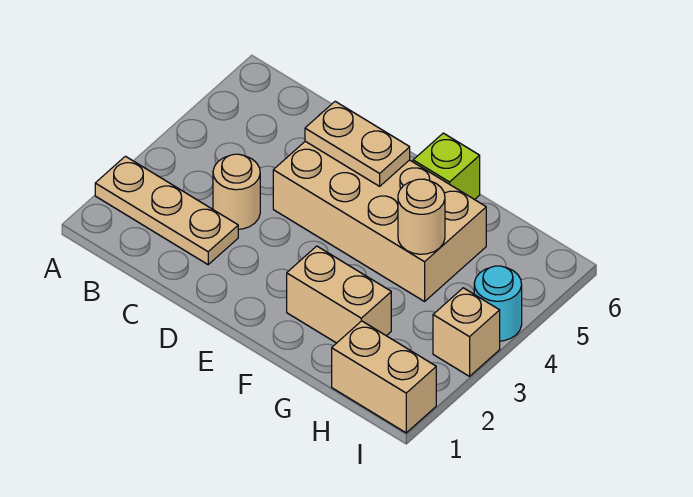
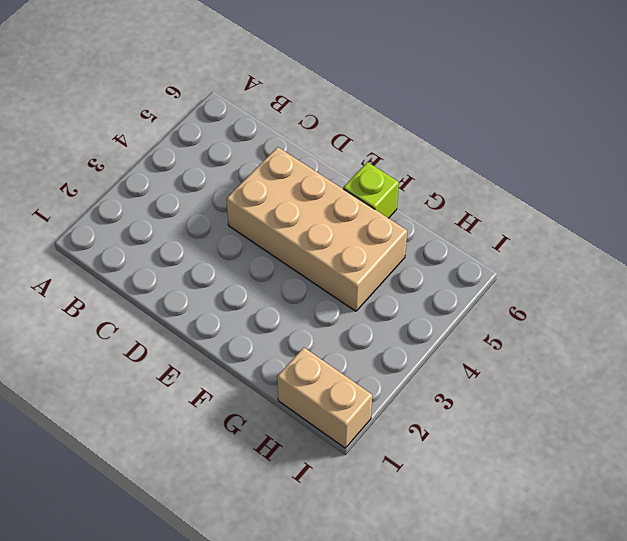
none -> tan plate A2:C2 level 1
none -> tan round brick C3 level 1

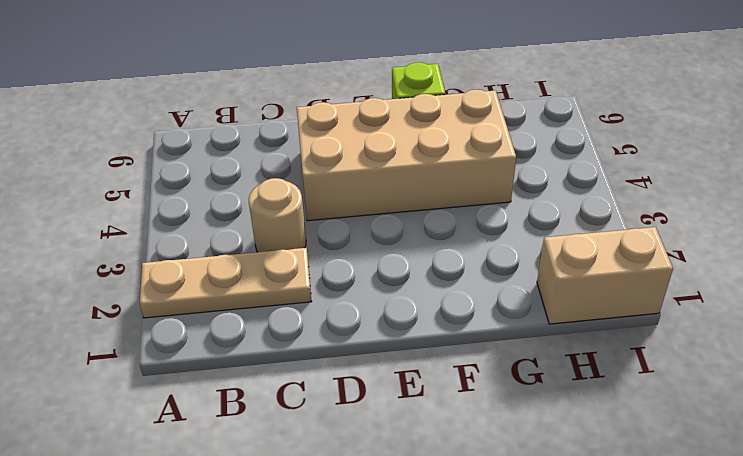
none -> tan brick F2:G2 level 1
none -> tan brick I3 level 1

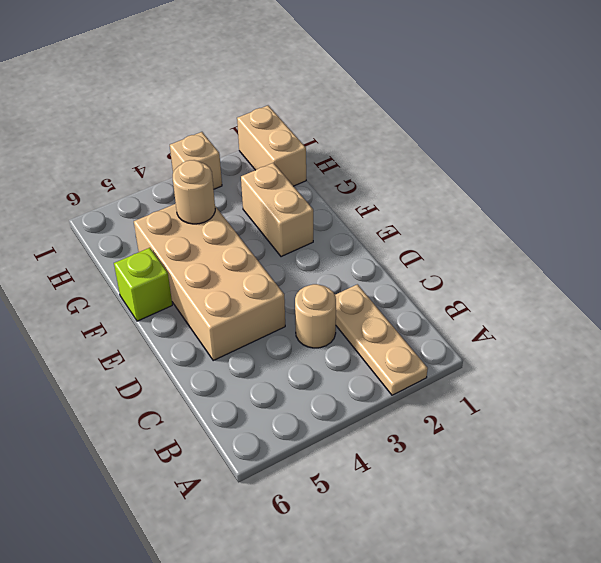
none -> cyan round brick I4 level 1
none -> tan plate D5:E5 level 2

